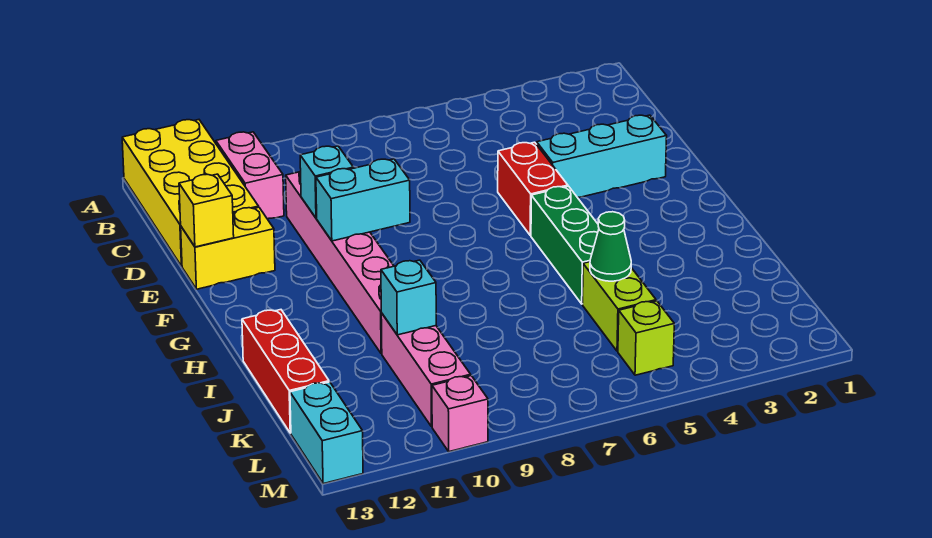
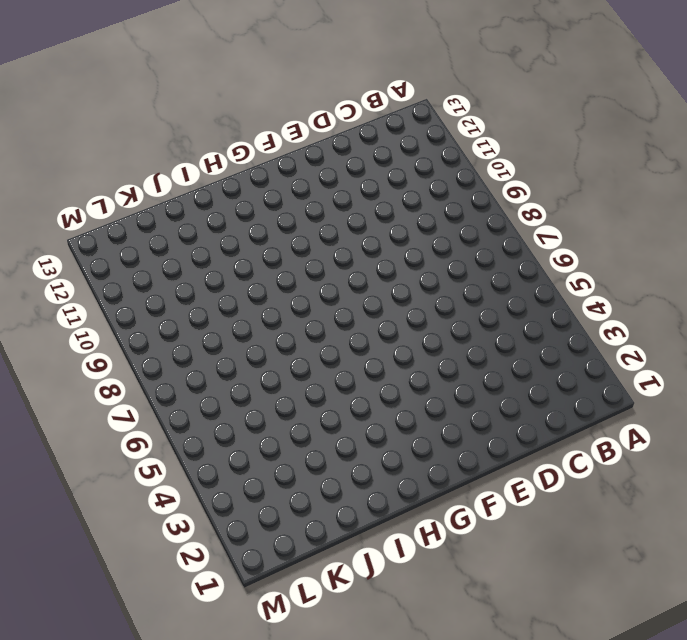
none -> yellow brick A12:D13 level 1
none -> pink brick B11:C11 level 1
none -> pink brick D10:I10 level 1

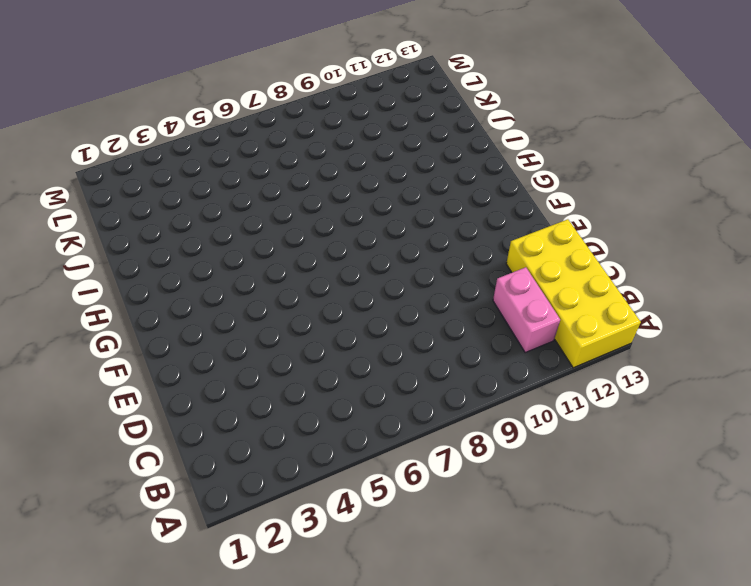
none -> pink brick D10:I10 level 1
none -> cyan brick E2:E4 level 1
none -> red brick E5:F5 level 1

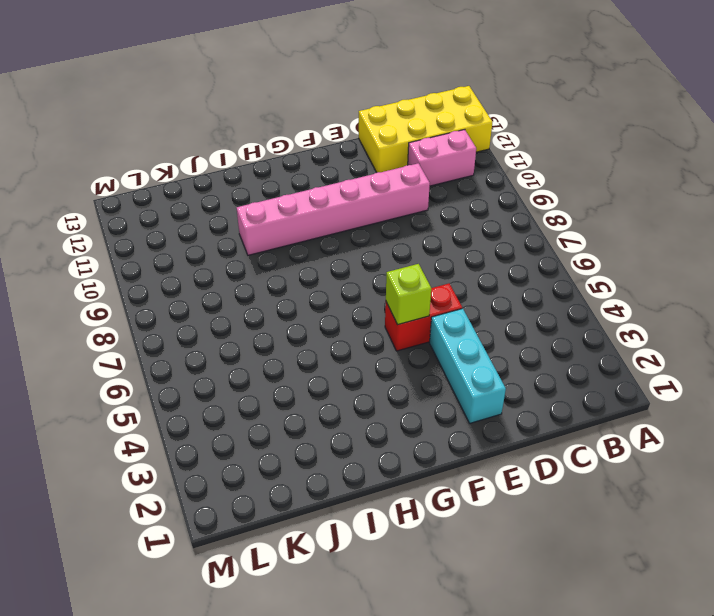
lime brick F5 level 2 -> lime brick L5 level 1
none -> yellow brick E12:E13 level 1
none -> green brick G5:I5 level 1
none -> red brick I13:K13 level 1

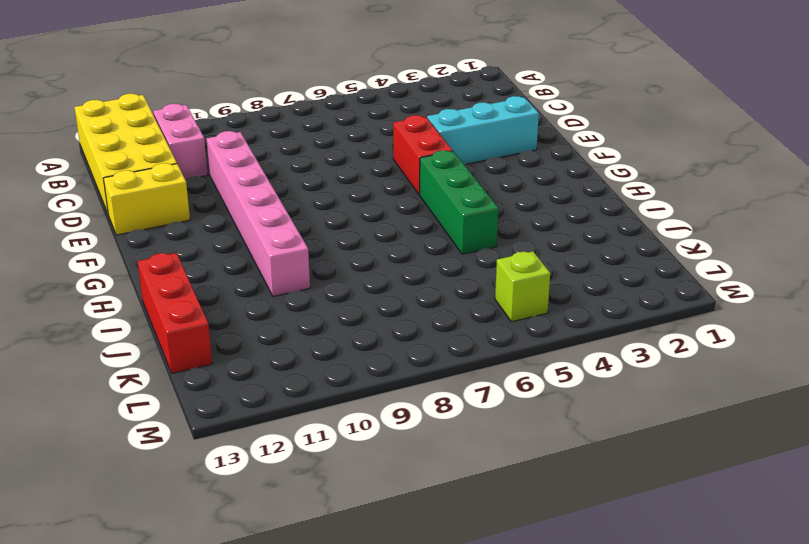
none -> lime brick J5:K5 level 1
none -> pink brick J10:L10 level 1
none -> cyan brick L13:M13 level 1

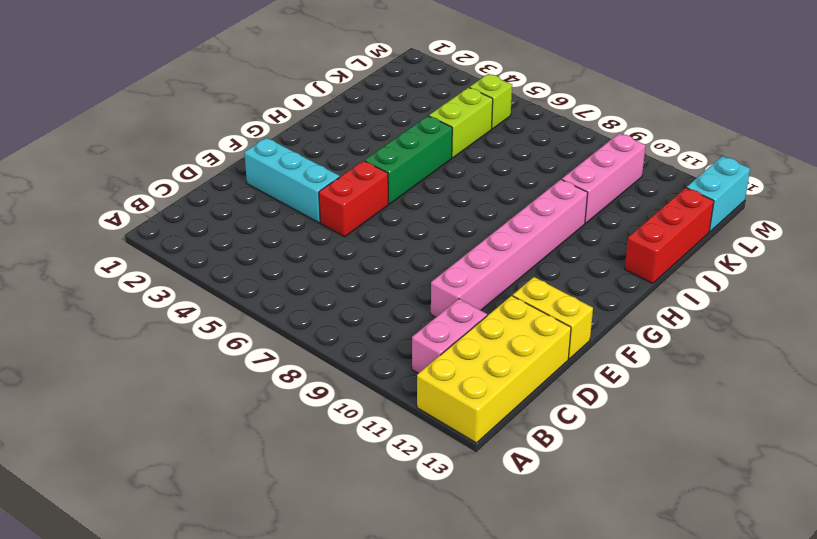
none -> pink brick M10 level 1
none -> cyan brick E10 level 2
none -> yellow brick E13 level 2

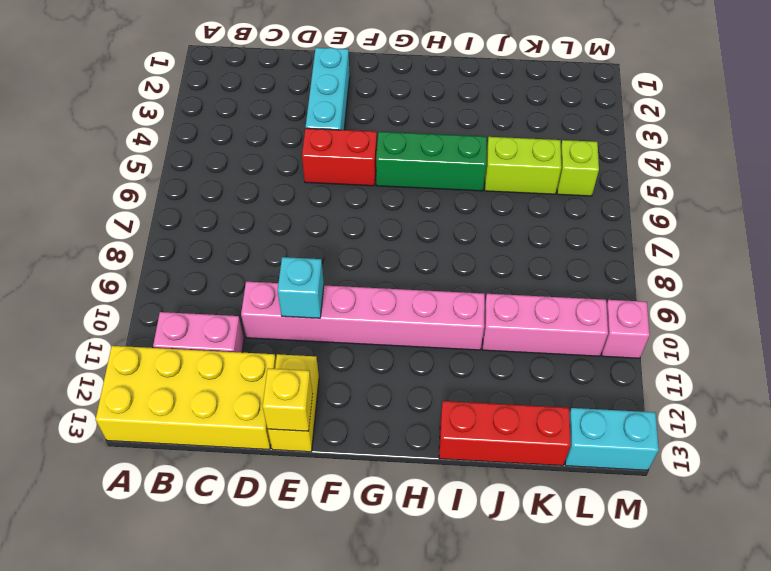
none -> cyan brick F9:F10 level 2
none -> green cone J5 level 2
none -> cyan brick J10 level 2

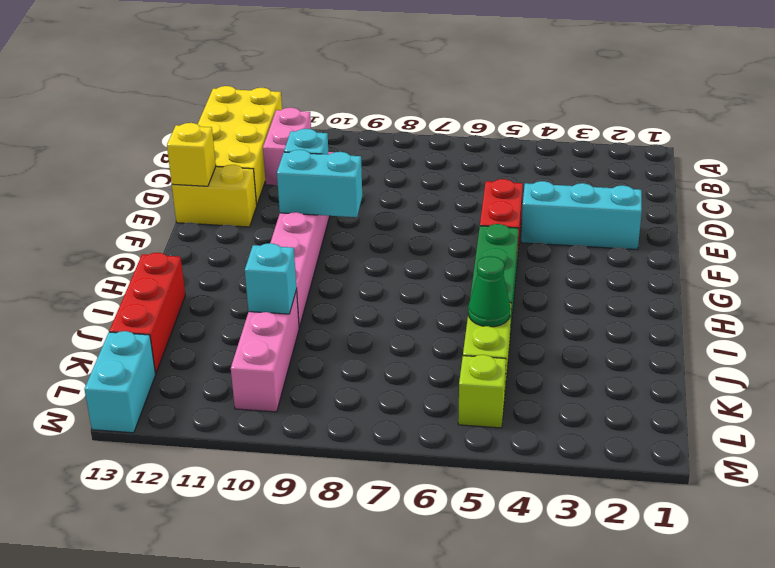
none -> pink brick M10 level 1

